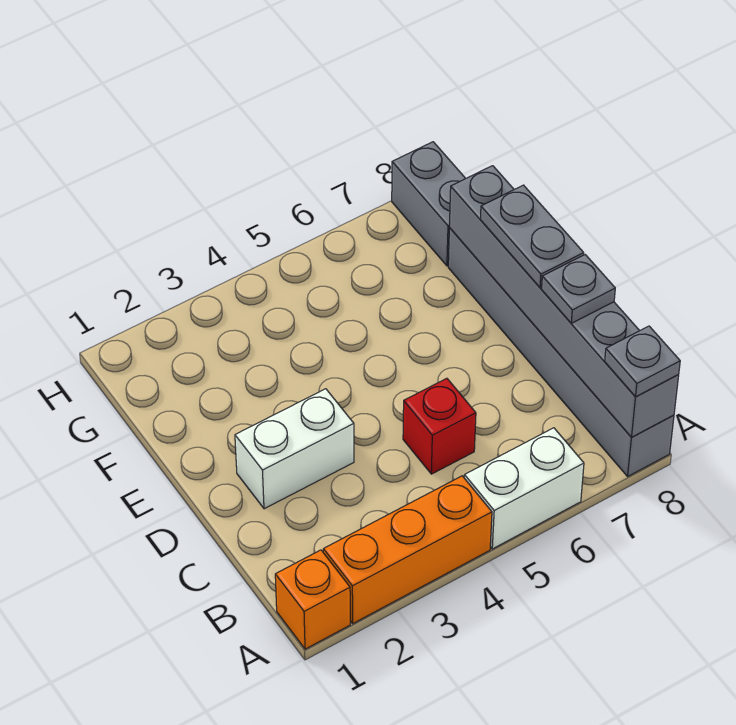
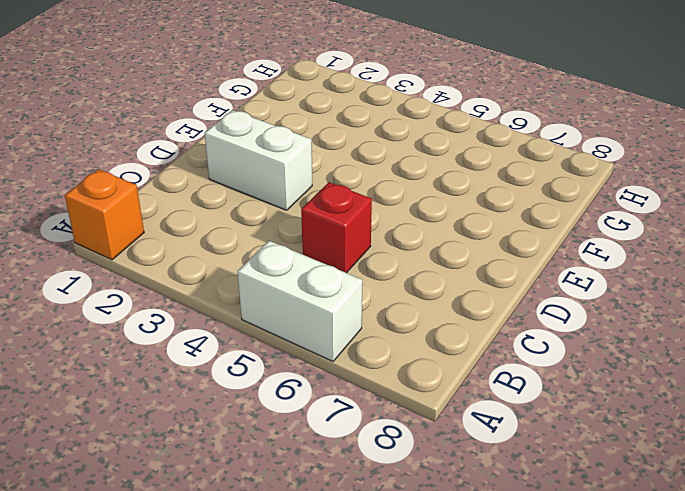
none -> orange brick A2:A4 level 1
none -> grey brick A8:F8 level 1

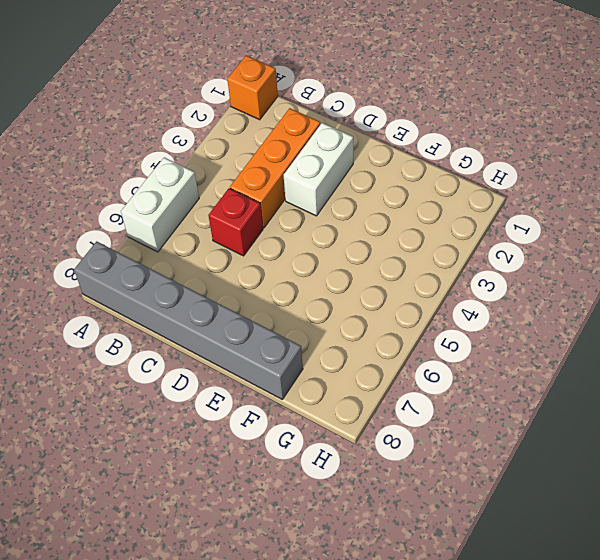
orange brick C2:C4 level 1 -> orange brick A2:A4 level 1
none -> grey brick G8:H8 level 1
none -> grey brick A8:F8 level 2

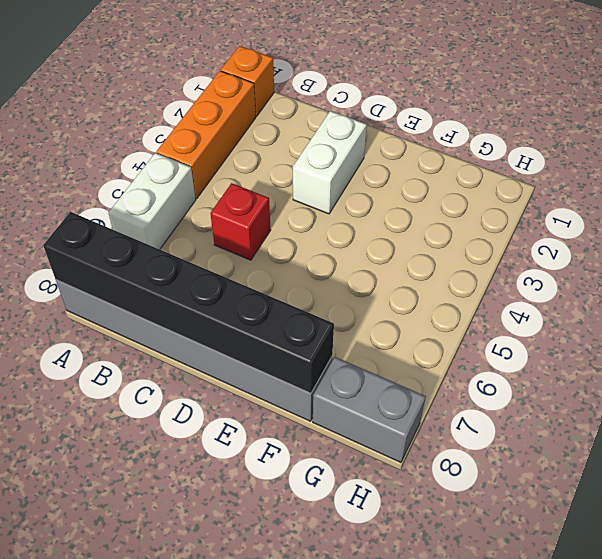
black brick A8:F8 level 2 -> grey brick A8:F8 level 2
none -> grey plate A8 level 3
none -> grey plate C8 level 3

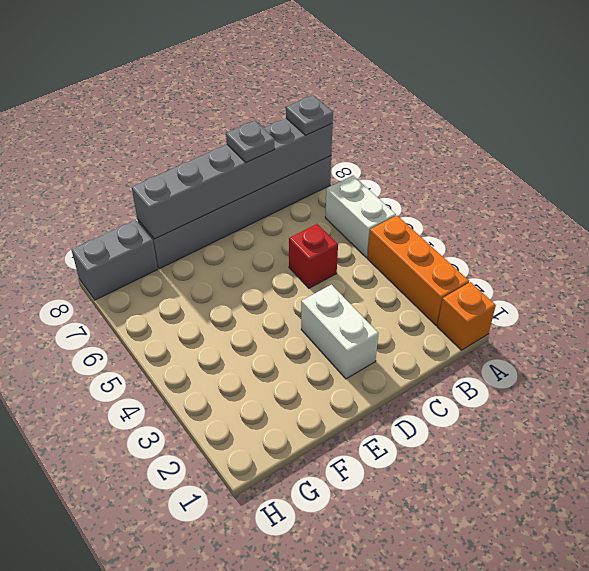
none -> grey plate D8:E8 level 3

